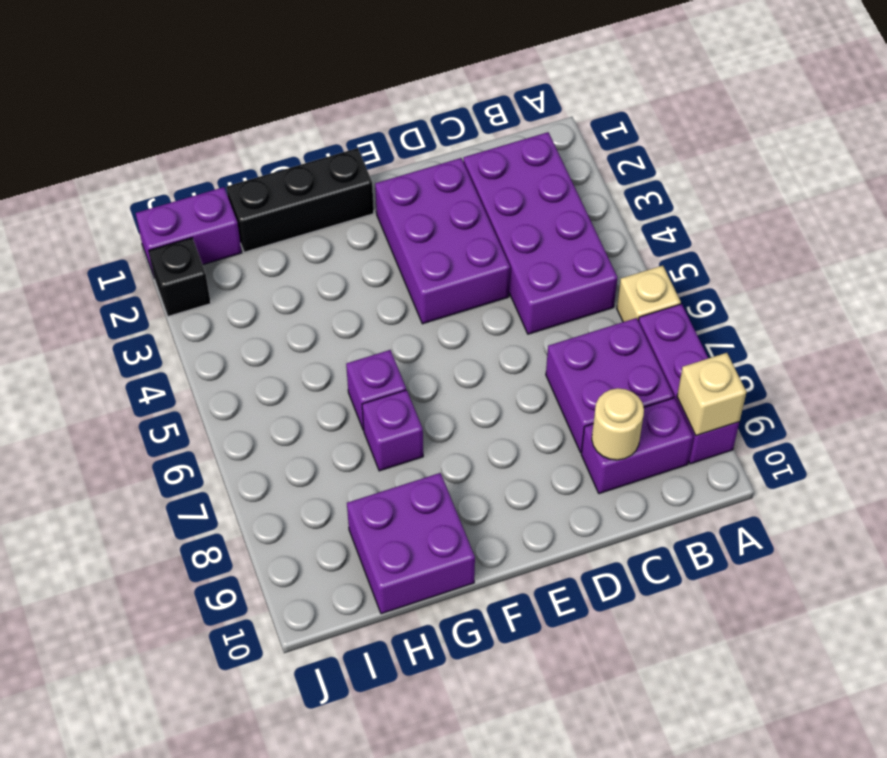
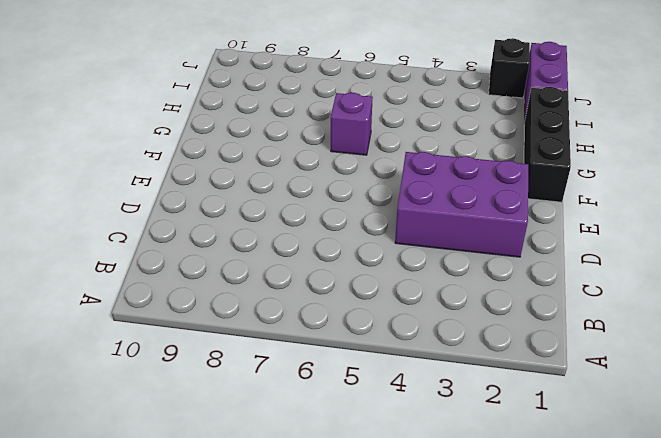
none -> tan brick A6 level 1
none -> purple brick A7:A9 level 1
none -> purple brick B2:C5 level 1

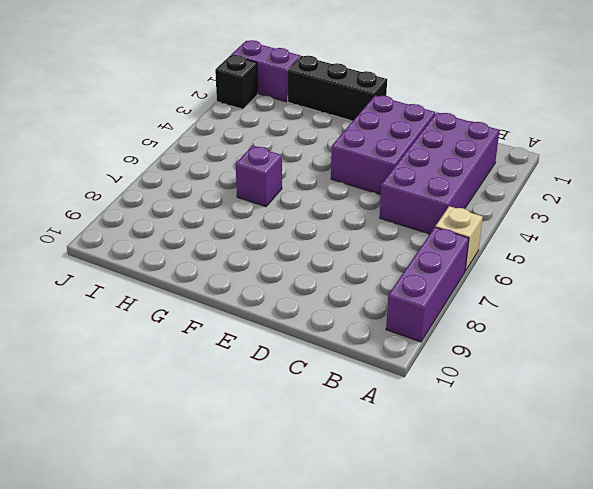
none -> purple brick B7:C8 level 1
none -> purple brick B9:C9 level 1
none -> purple brick G7 level 1

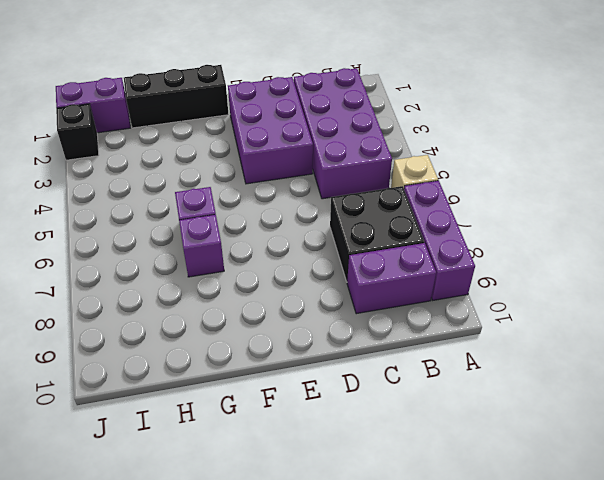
black brick B7:C8 level 1 -> purple brick B7:C8 level 1
none -> purple brick G9:H10 level 1
none -> tan brick A9 level 2
none -> tan round brick C9 level 2

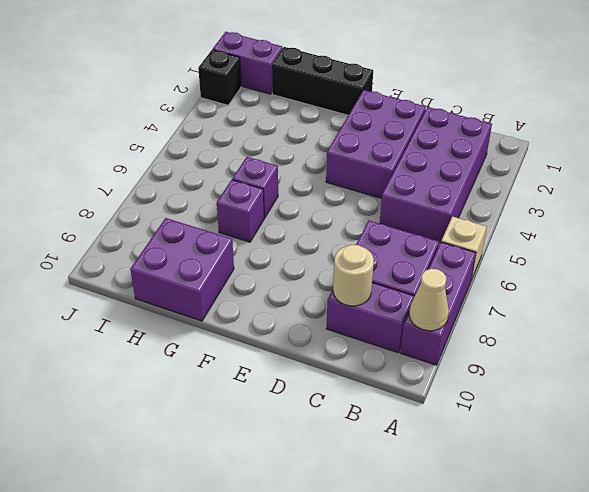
tan cone A9 level 2 -> tan brick A9 level 2

